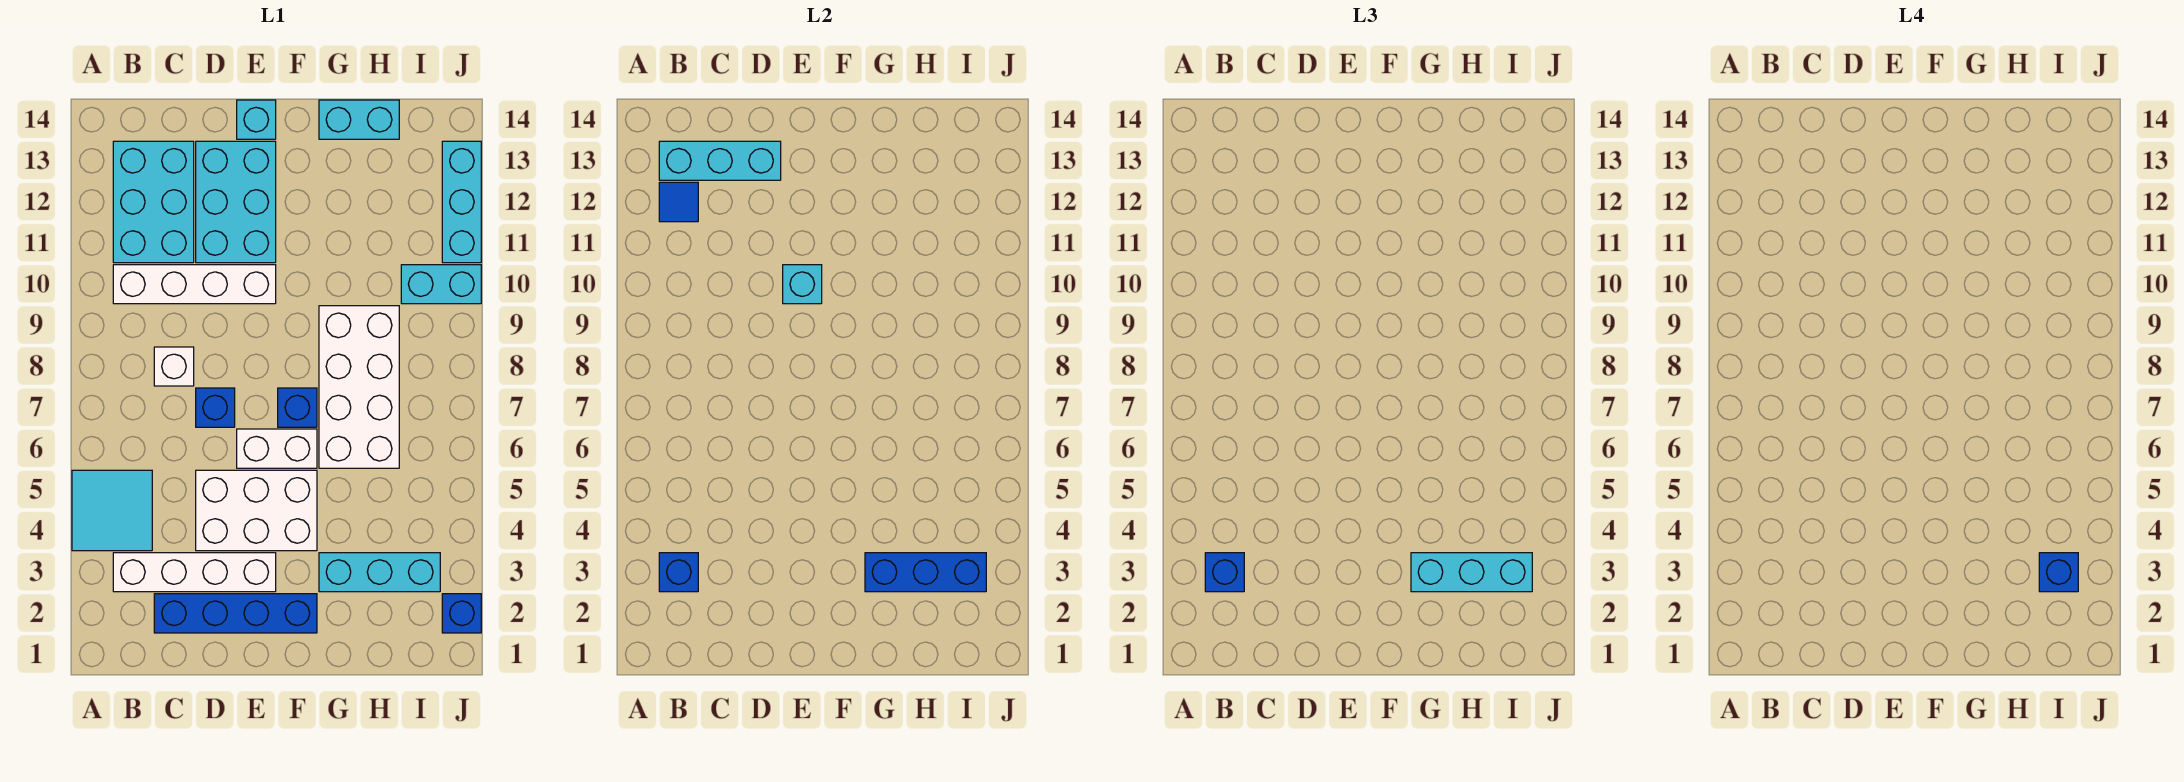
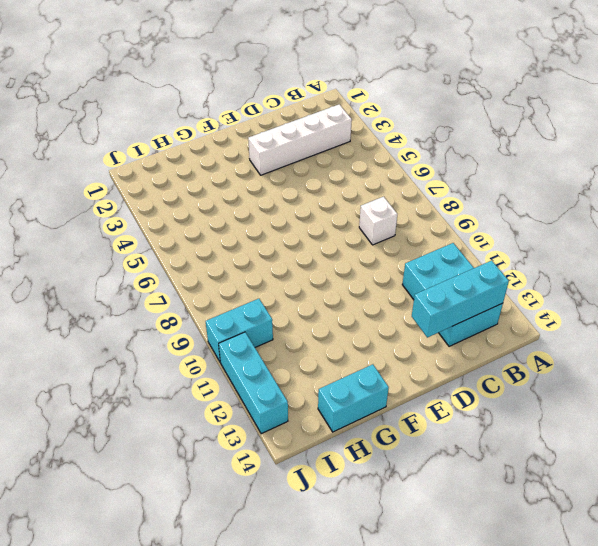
none -> cyan tile A4:B5 level 1
none -> white brick B10:E10 level 1
none -> blue brick C2:F2 level 1

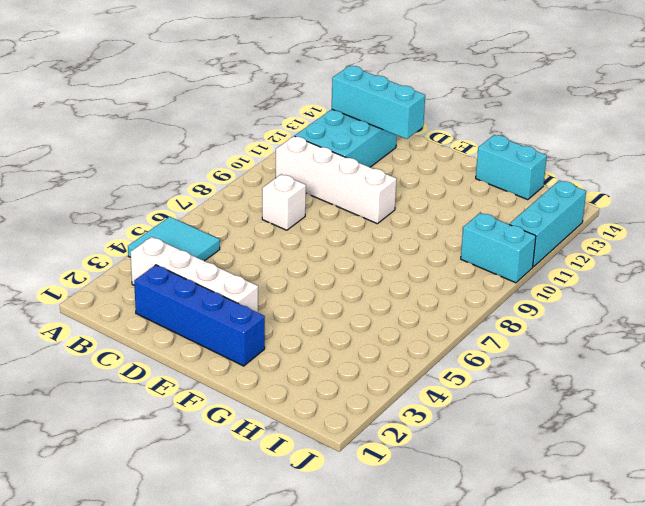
none -> white brick D4:F5 level 1
none -> blue brick D7 level 1
none -> cyan brick D11:E13 level 1

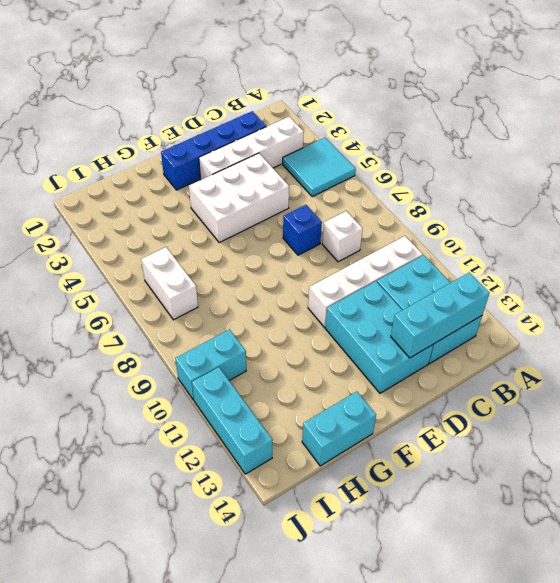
white brick I6:I7 level 1 -> white brick E6:F6 level 1
none -> cyan brick E14 level 1
none -> blue brick F7 level 1
none -> cyan brick G3:I3 level 1

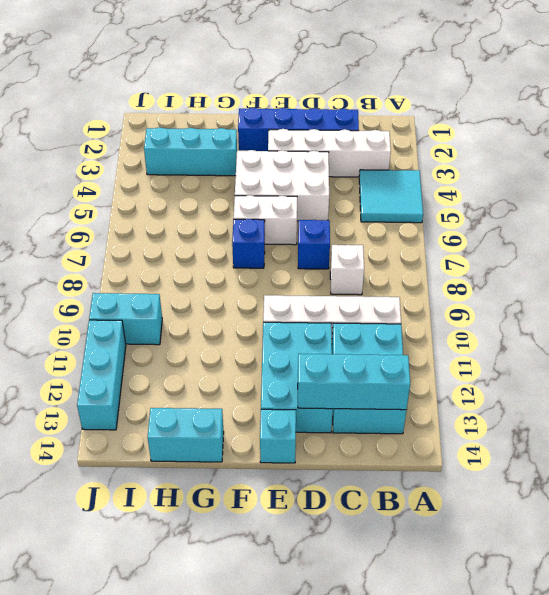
none -> white brick G6:H9 level 1
none -> blue brick J2 level 1
none -> blue brick B3 level 2

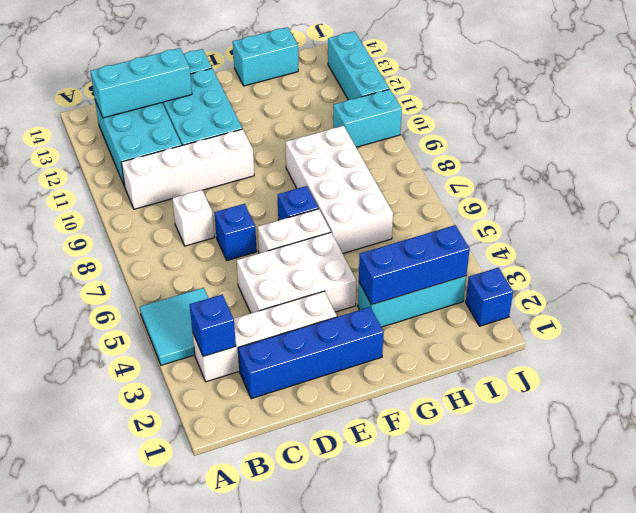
none -> blue tile B12 level 2
none -> cyan brick E10 level 2
none -> blue brick B3 level 3

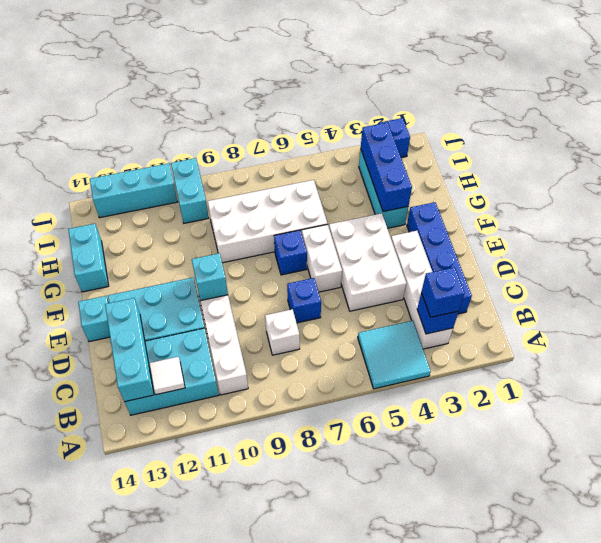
white tile B12 level 2 -> blue tile B12 level 2
none -> cyan brick G3:I3 level 3
none -> blue brick I3 level 4

